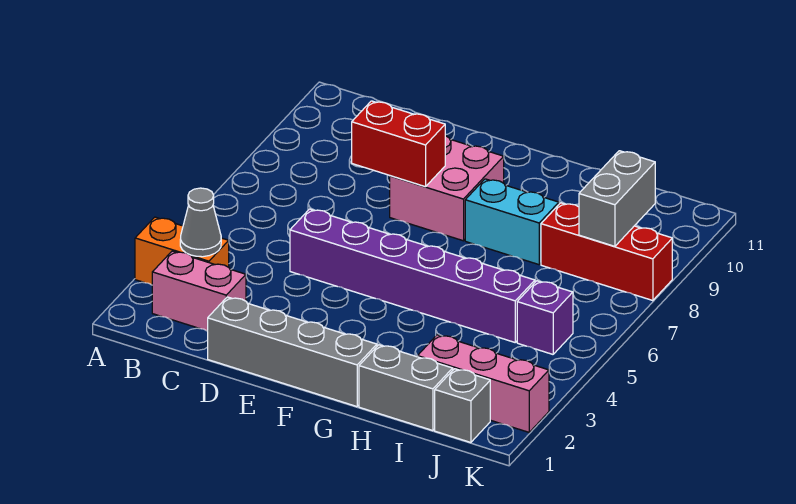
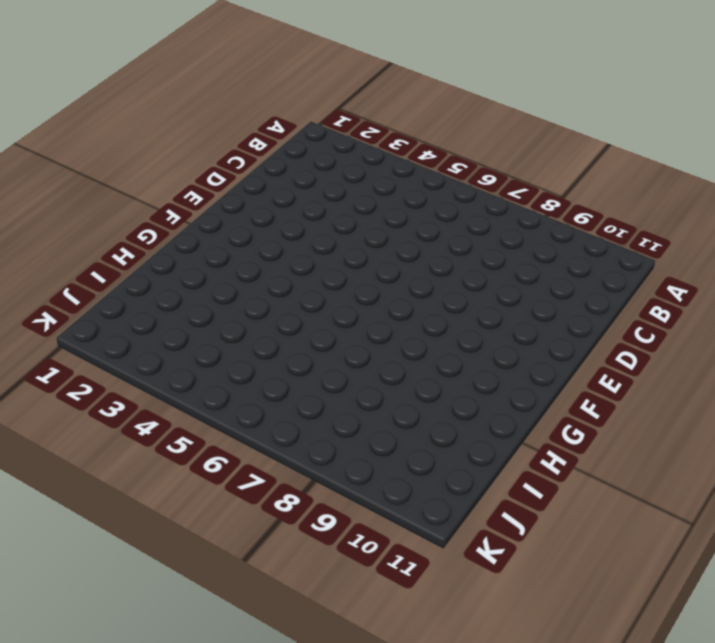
none -> orange brick A3:B3 level 1
none -> pink brick B2:C2 level 1
none -> grey brick D1:G1 level 1

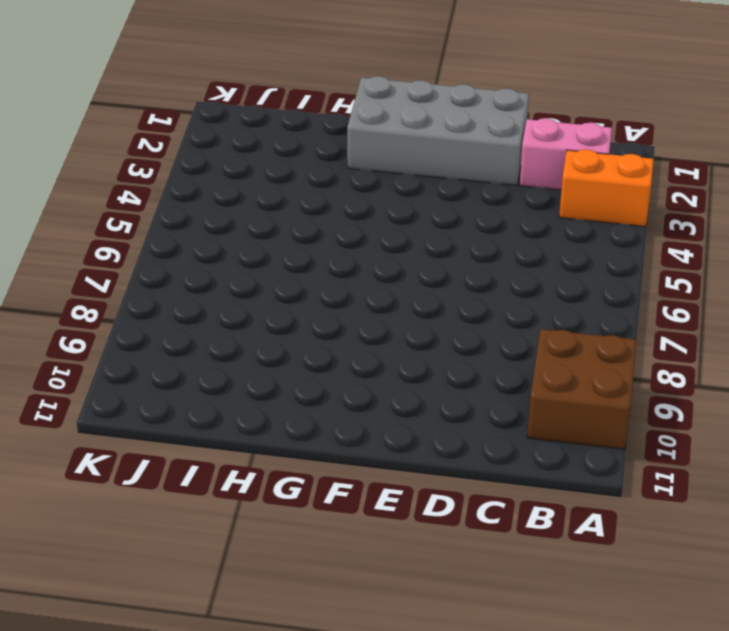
brown brick A9:B10 level 1 -> none
grey brick D1:G2 level 1 -> grey brick D1:G1 level 1
none -> purple brick D5:I5 level 1
none -> pink brick E8:F9 level 1
none -> cyan brick G8:H8 level 1

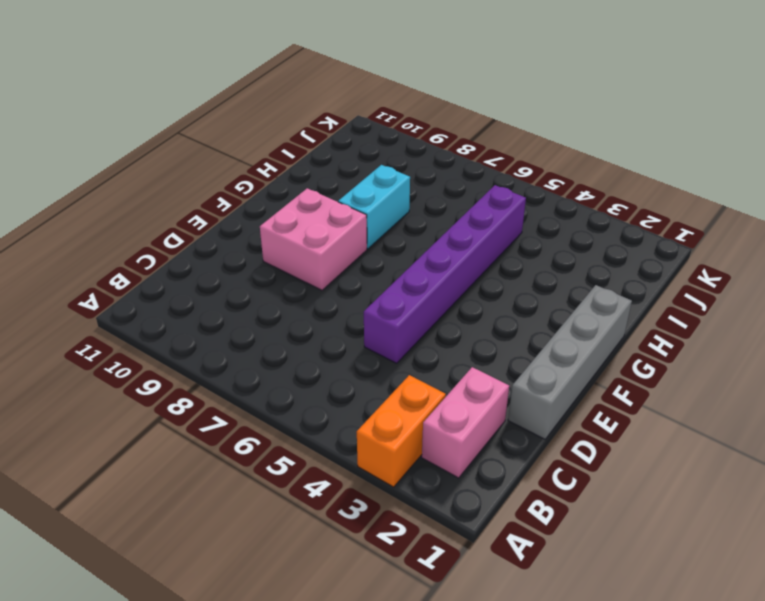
none -> grey brick H1:I1 level 1
none -> pink brick I2:K2 level 1
none -> red brick I8:K8 level 1

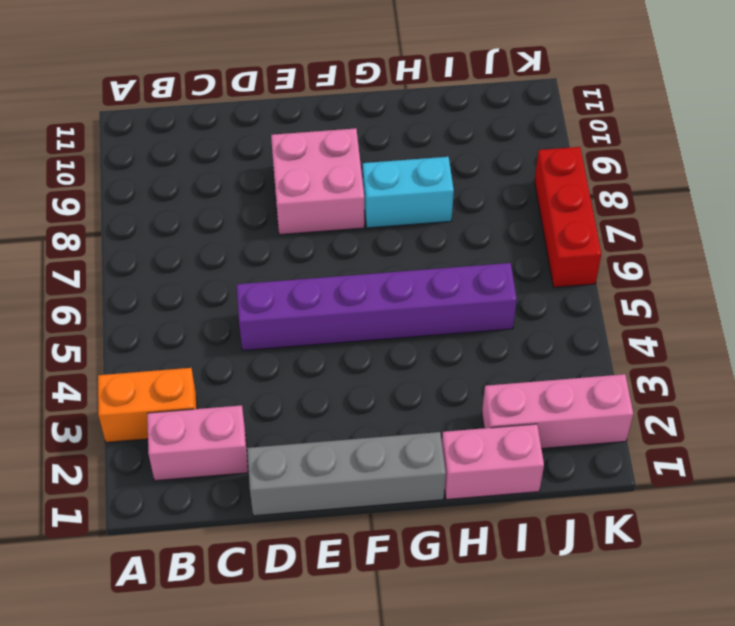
pink brick H1:I1 level 1 -> grey brick H1:I1 level 1
red brick K6:K8 level 1 -> red brick I8:K8 level 1
none -> grey brick J1 level 1
none -> purple brick J5 level 1
none -> grey cone B3 level 2

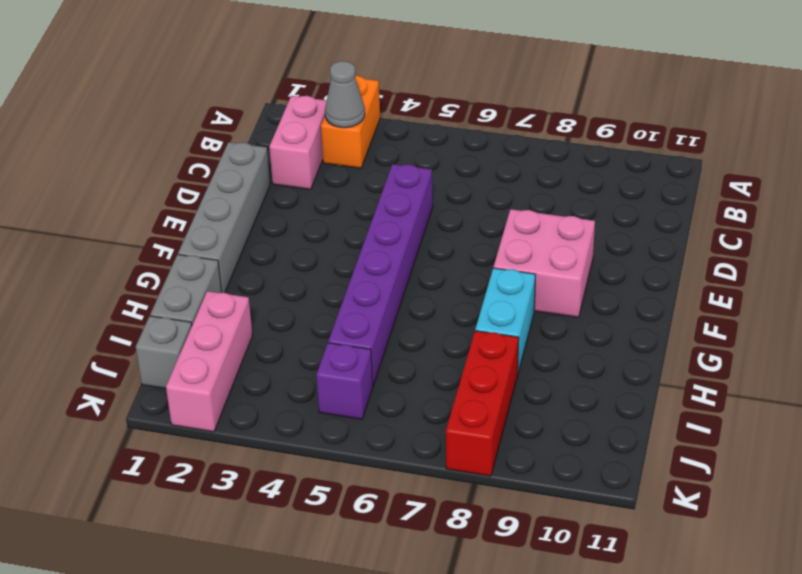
none -> red brick D8:E8 level 2
none -> grey brick J8:J9 level 2

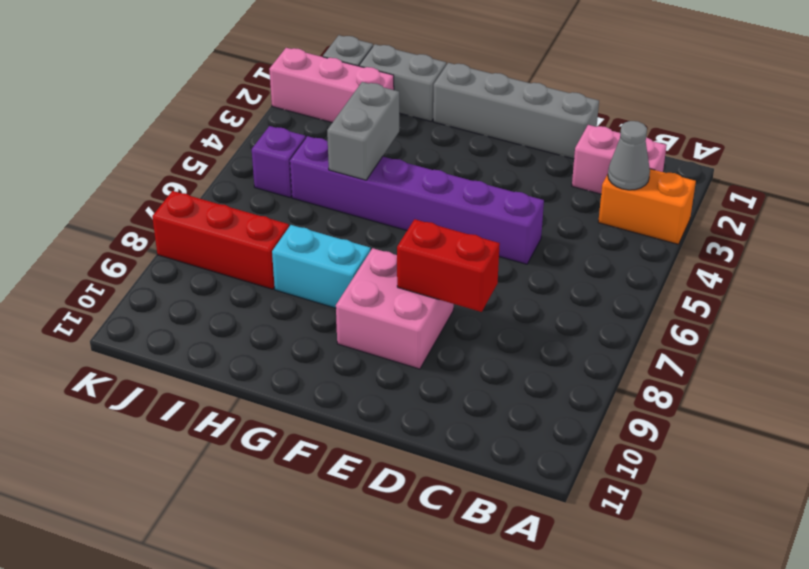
grey brick H4:H5 level 2 -> grey brick J8:J9 level 2

